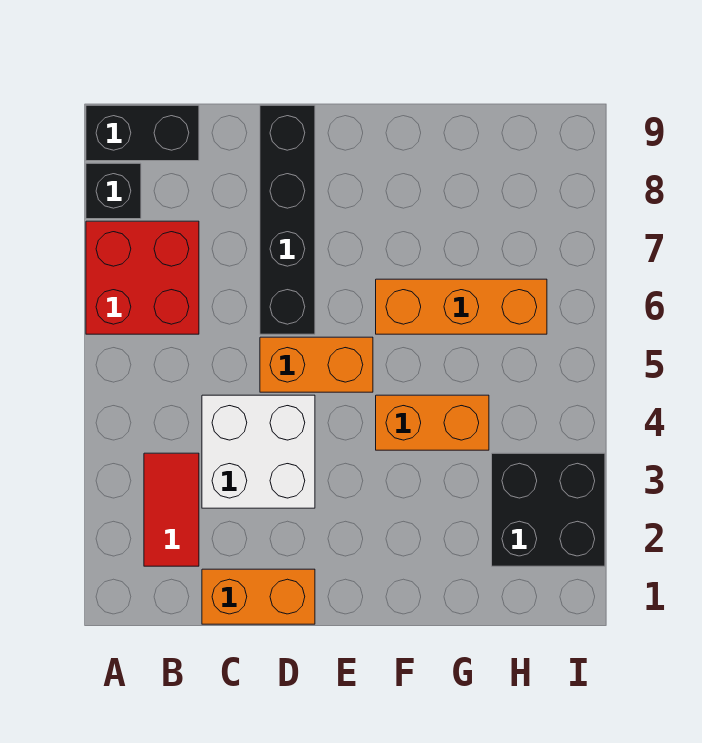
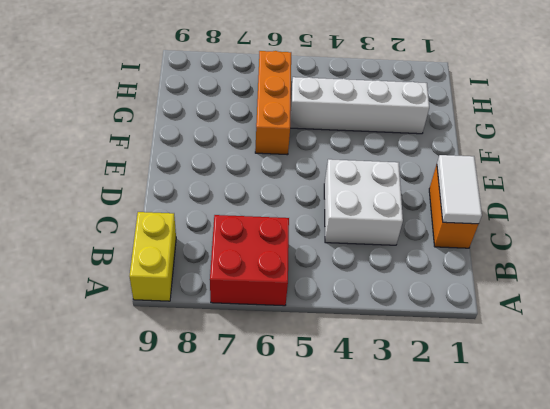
yellow brick A9:B9 level 1 -> black brick A9:B9 level 1
white tile C1:D1 level 2 -> none
white brick G2:G5 level 1 -> orange brick F4:G4 level 1
none -> black brick A8 level 1
none -> red tile B2:B3 level 1

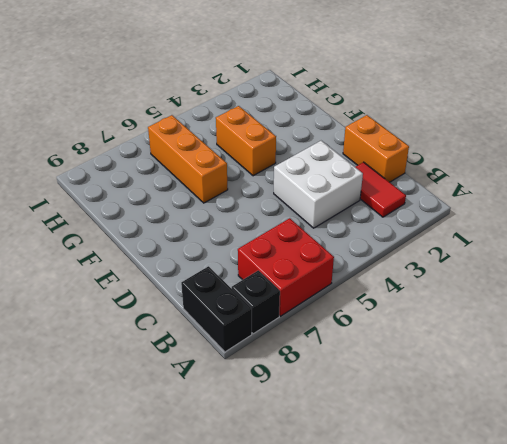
red tile B2:C2 level 1 -> red tile B2:B3 level 1
none -> orange brick D5:E5 level 1
none -> black brick D6:D9 level 1

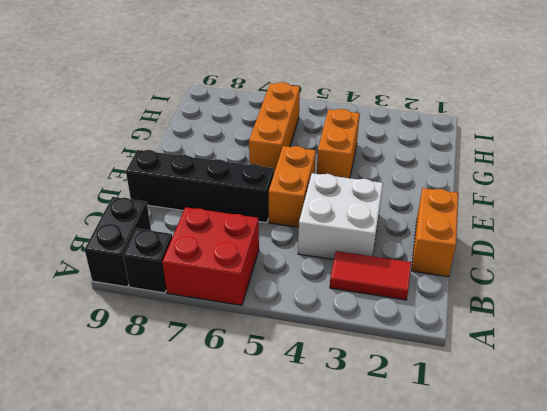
none -> black brick H2:I3 level 1

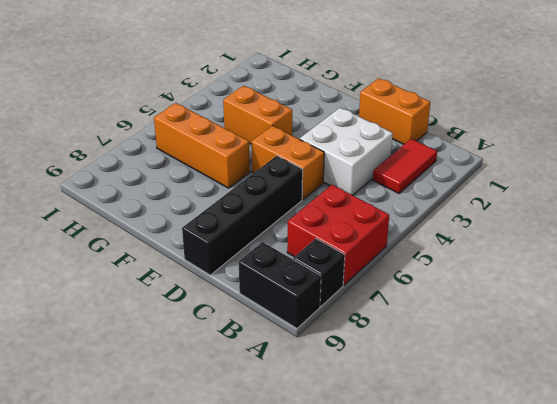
none -> black brick H2:I3 level 1

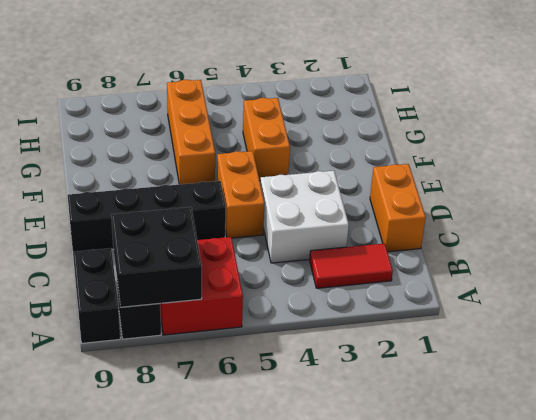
black brick A7:B8 level 2 -> black brick H2:I3 level 1

